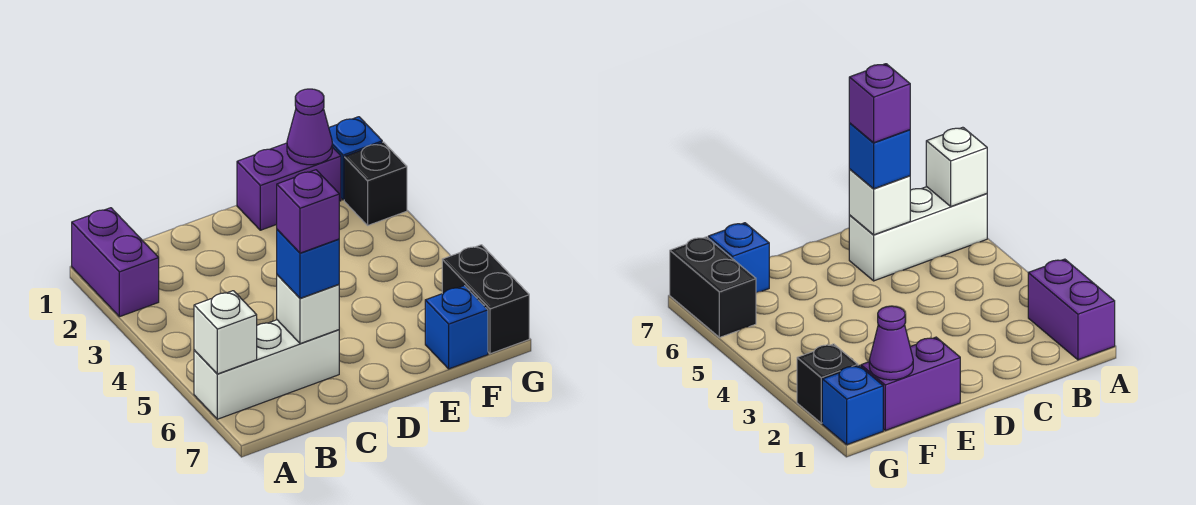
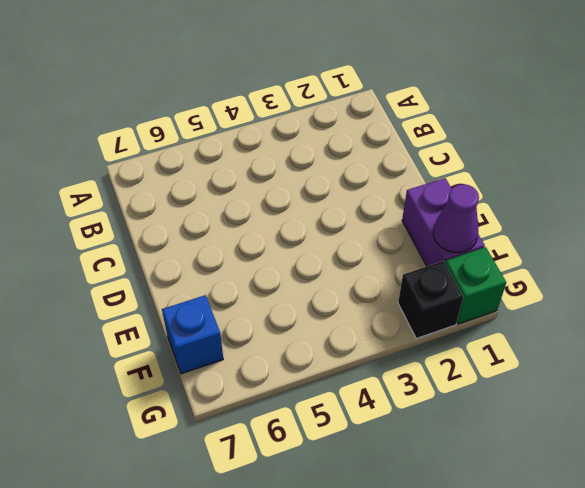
green brick G1 level 1 -> blue brick G1 level 1
none -> purple brick A1:A2 level 1
none -> white brick A6:C6 level 1
none -> black brick G6:G7 level 1

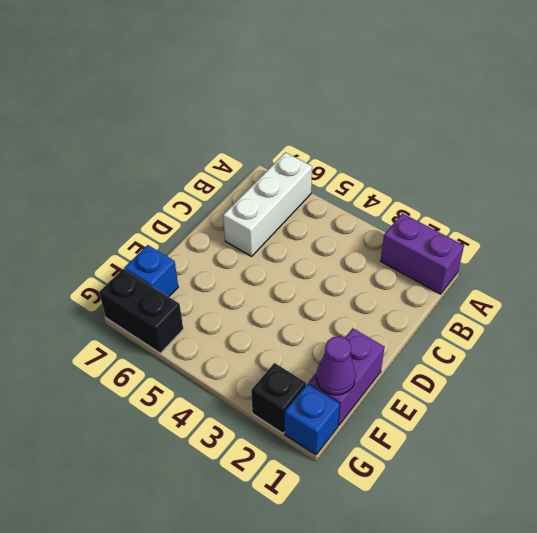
none -> white brick A6 level 2
none -> white brick C6 level 2
none -> blue brick C6 level 3

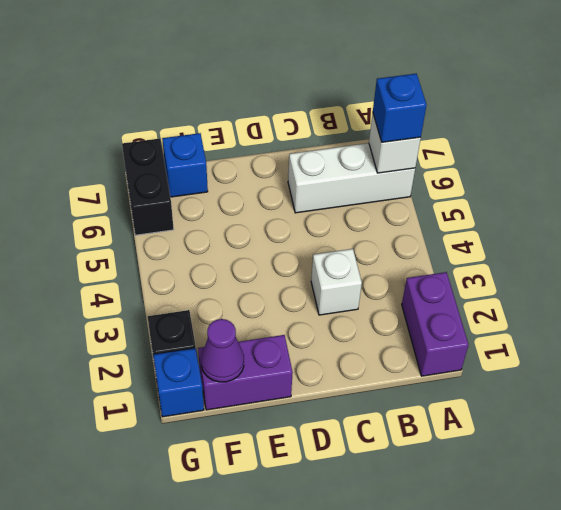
blue brick A6 level 3 -> blue brick C6 level 3
white brick C3 level 1 -> white brick C6 level 2
none -> purple brick C6 level 4

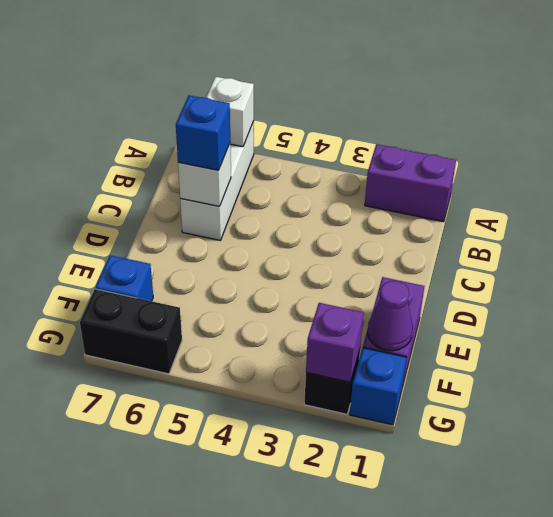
purple brick G2 level 2 -> purple brick C6 level 4

